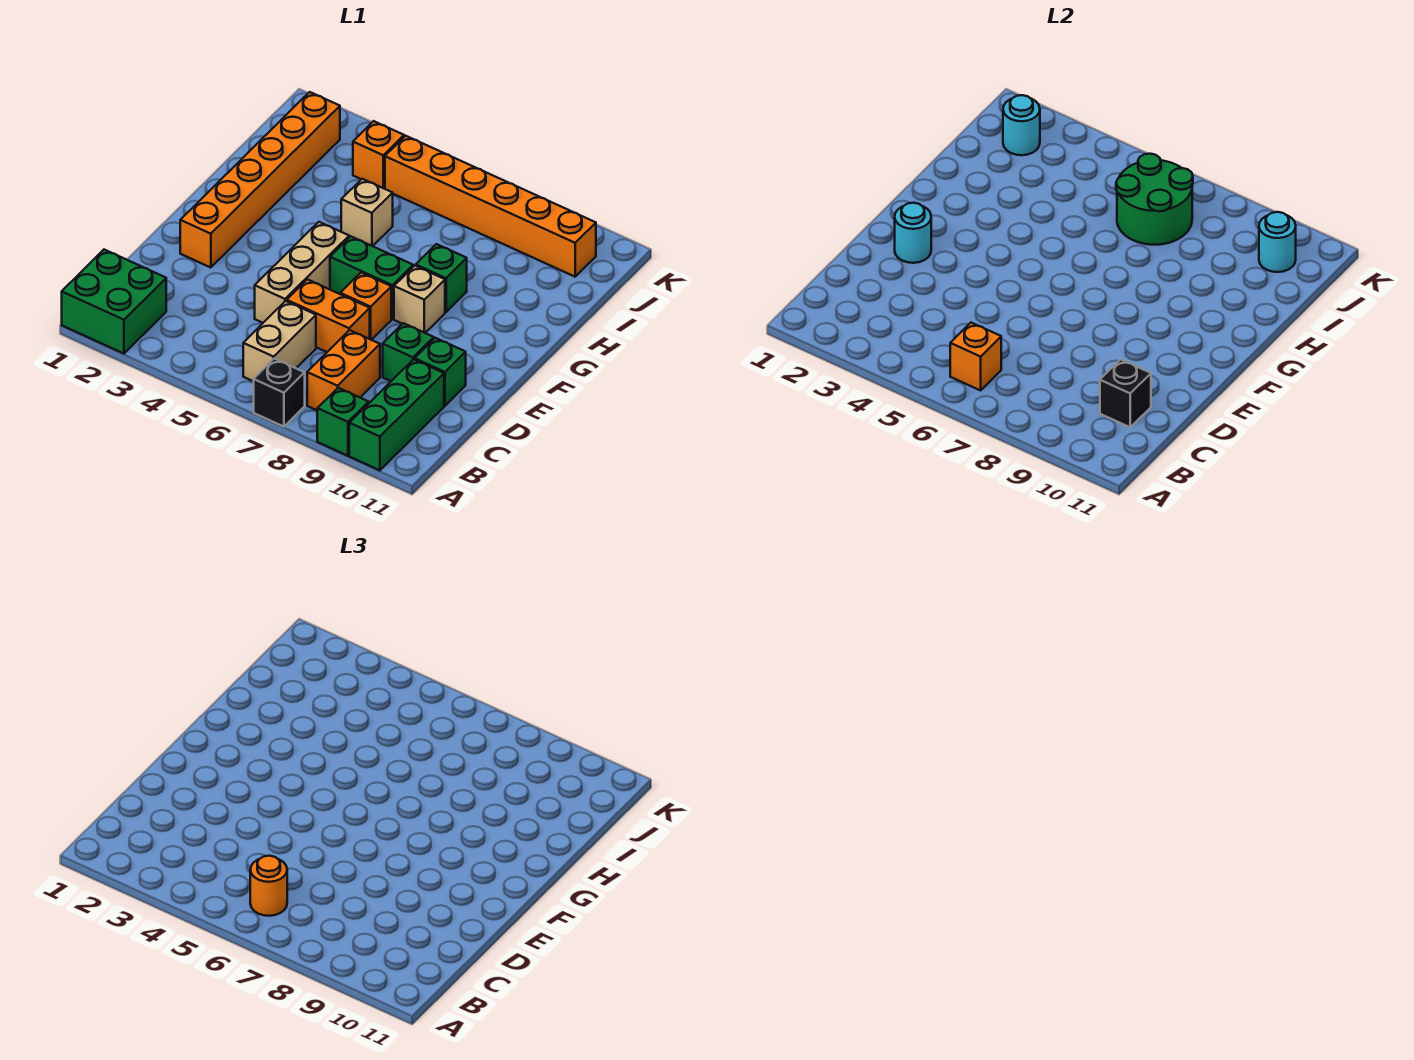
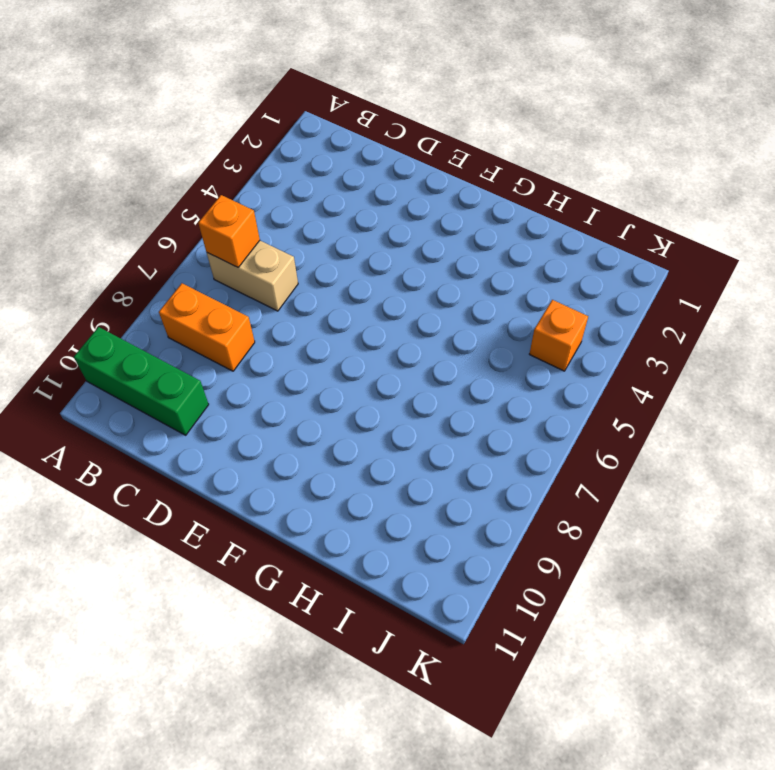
none -> green brick A1:B2 level 1
none -> black brick A7 level 1
none -> green brick A9 level 1

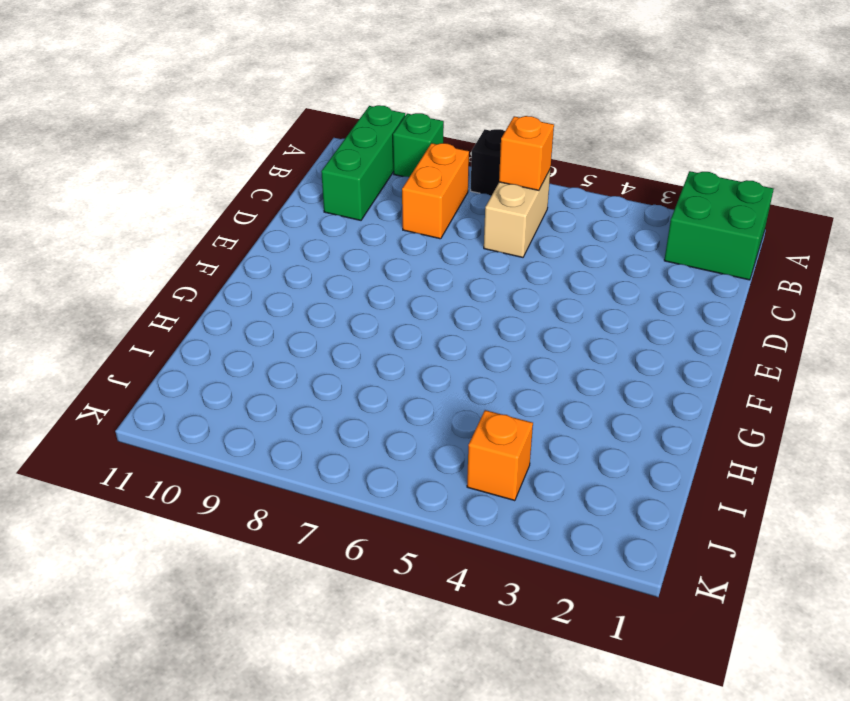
none -> tan brick D5:F5 level 1
none -> orange brick D6:D7 level 1
none -> green brick D9 level 1

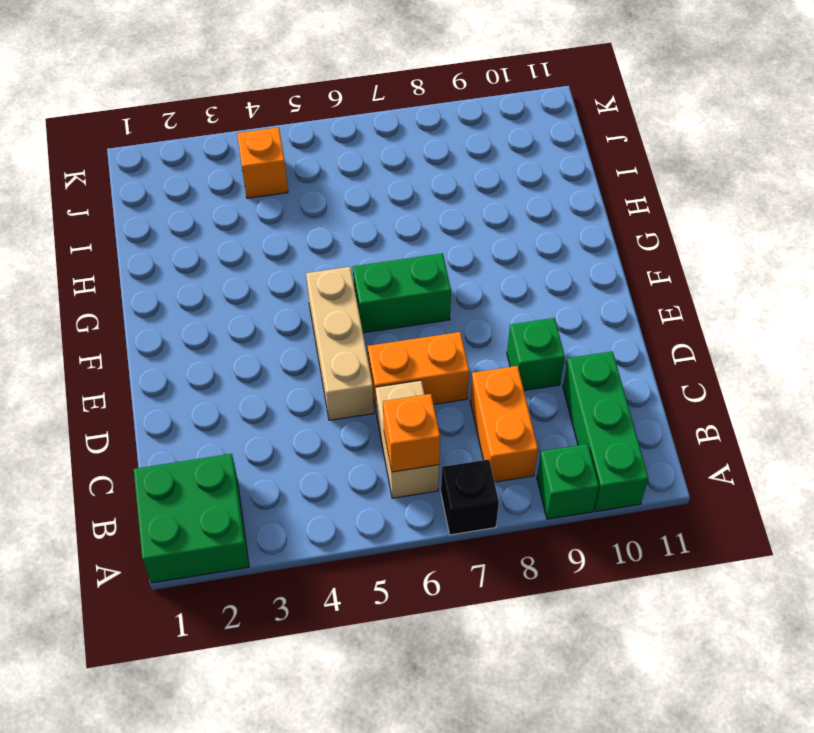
none -> green brick D10 level 1
none -> orange brick E2:J2 level 1
none -> orange brick E7 level 1

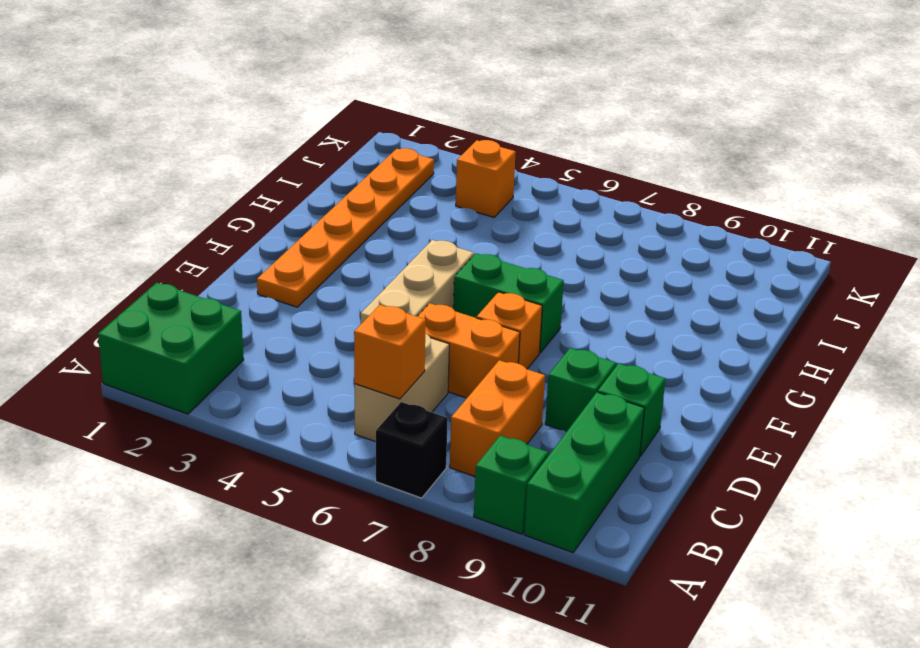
orange plate E2:J2 level 1 -> orange brick E2:J2 level 1
none -> tan brick F8 level 1
none -> green brick G8 level 1
none -> tan brick H5 level 1

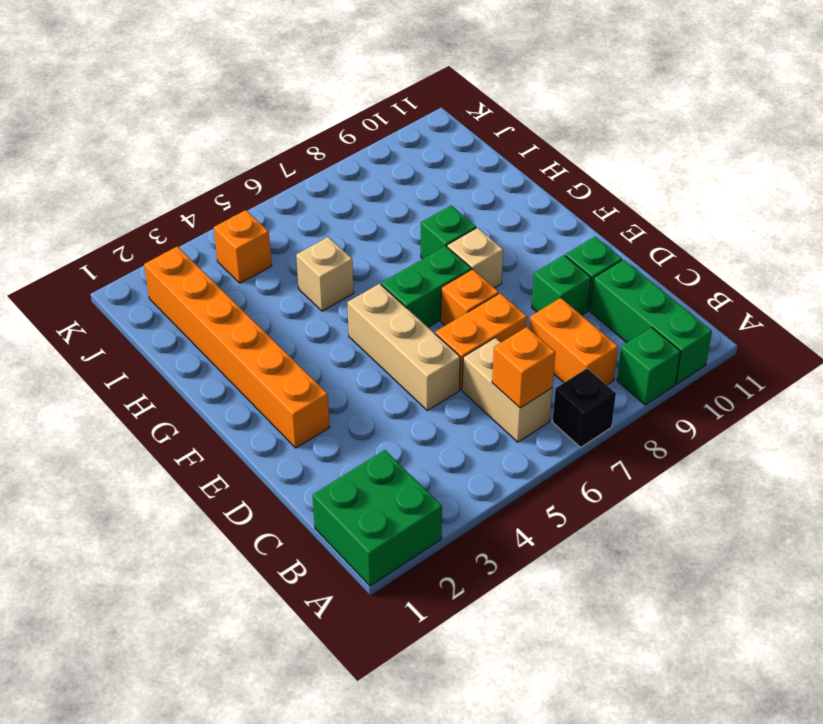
none -> orange brick J5:J10 level 1
none -> black brick C10 level 2
none -> cyan round brick E2 level 2

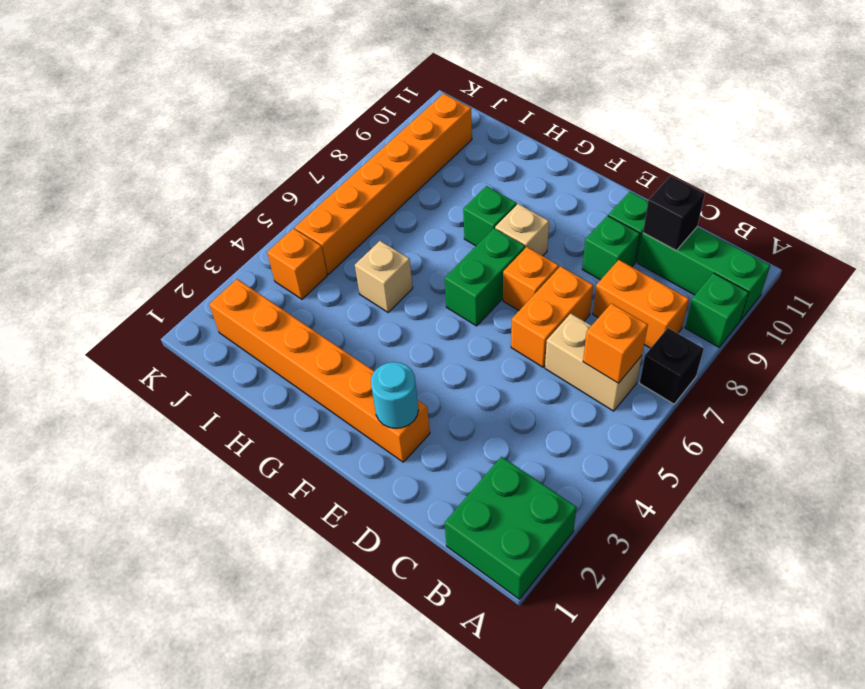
none -> tan brick D5:F5 level 1
none -> green round brick I6:J7 level 2
none -> cyan round brick J2 level 2

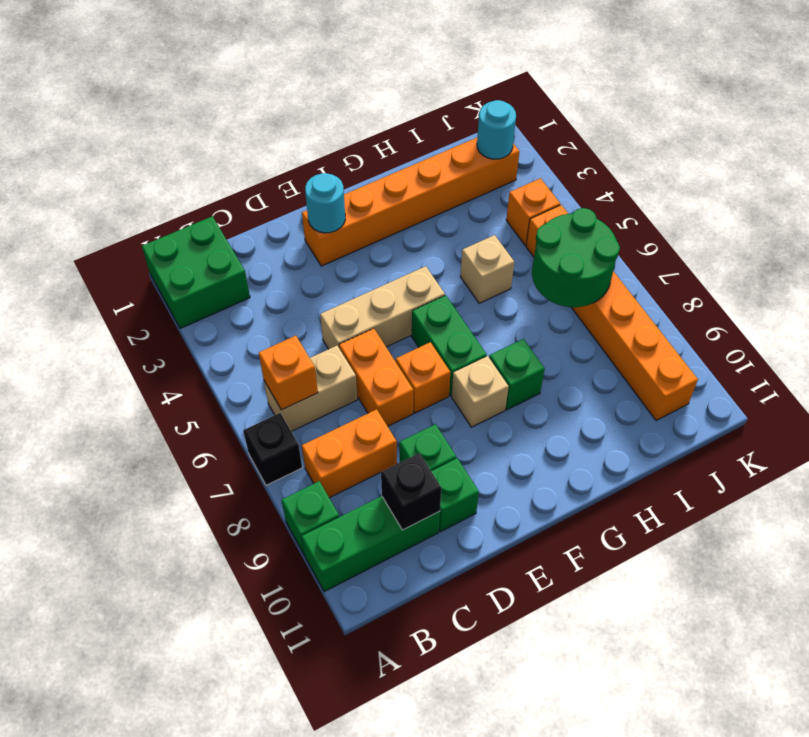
none -> cyan round brick J10 level 2
none -> orange round brick B6 level 3

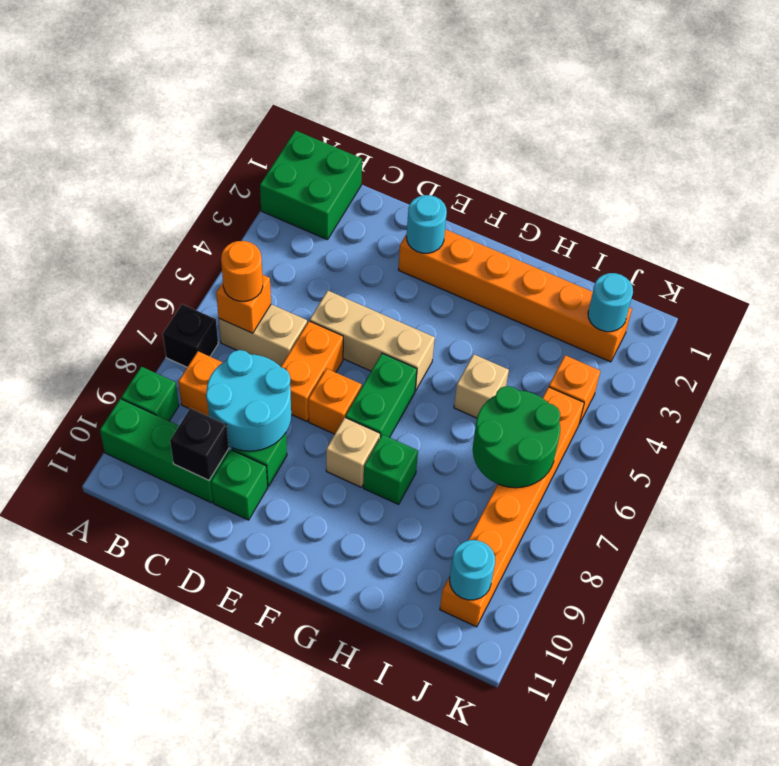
cyan round brick C8:D9 level 2 -> none

